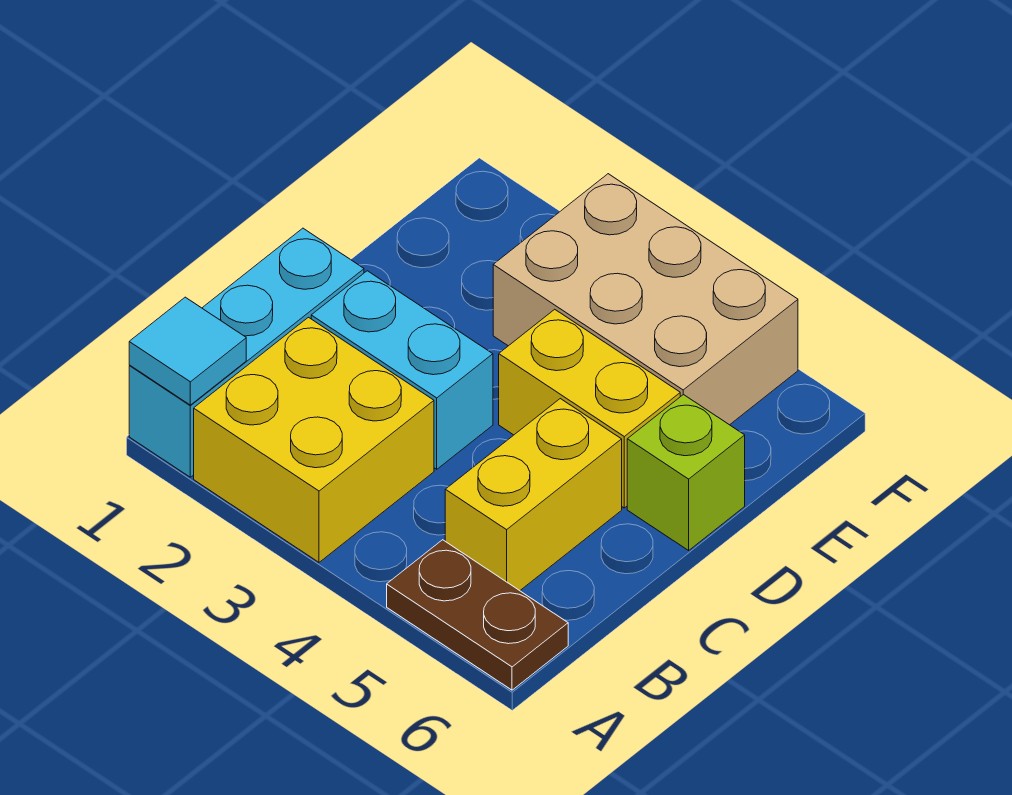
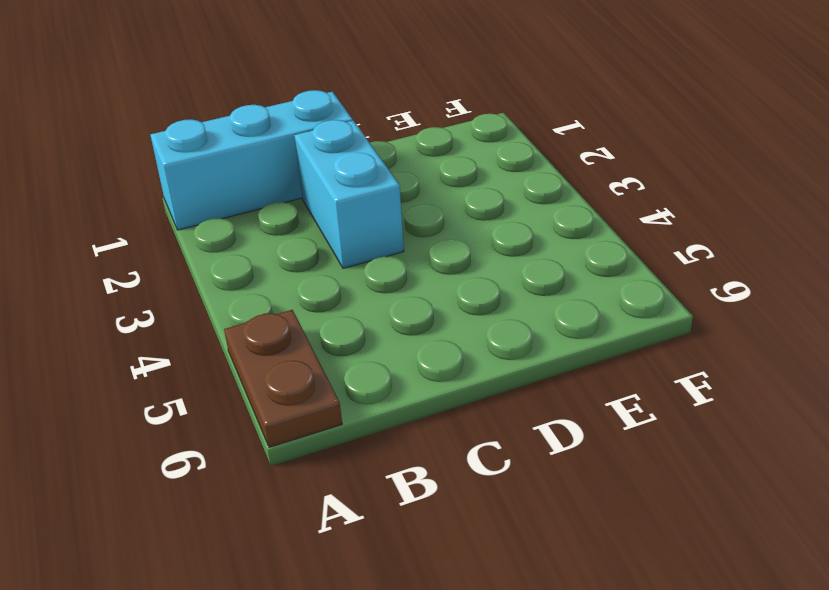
none -> yellow brick A2:B3 level 1
none -> yellow brick B5:C5 level 1

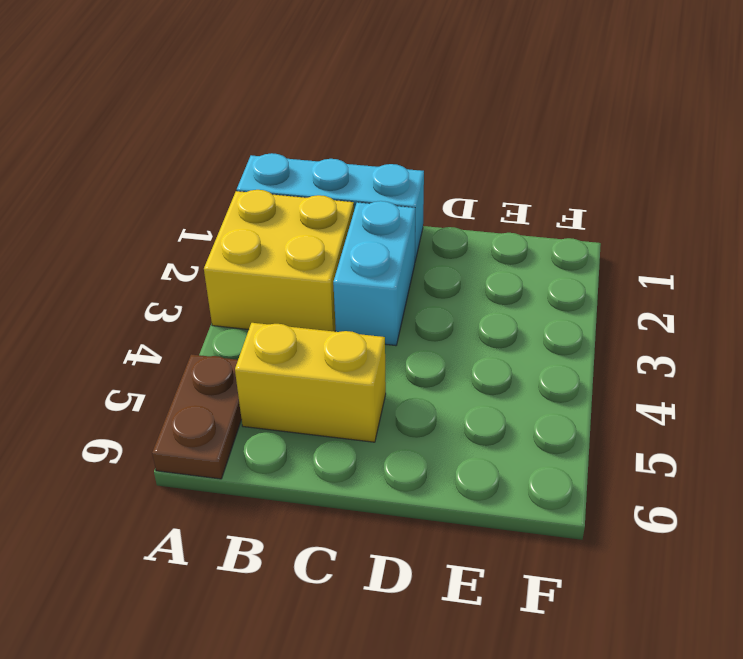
none -> yellow brick D4:D5 level 1
none -> lime brick D6 level 1

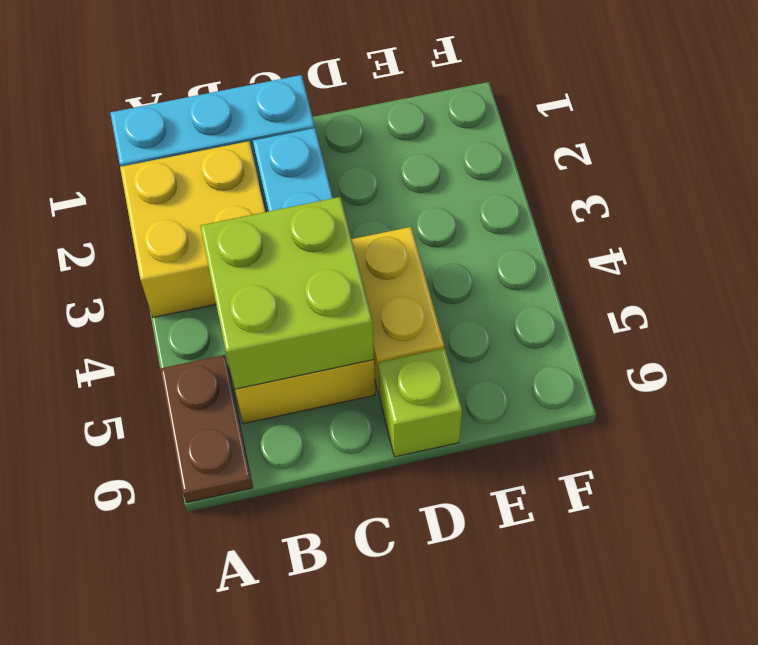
lime brick B4:C5 level 2 -> none
none -> tan brick E3:F5 level 1
none -> cyan tile A1 level 2

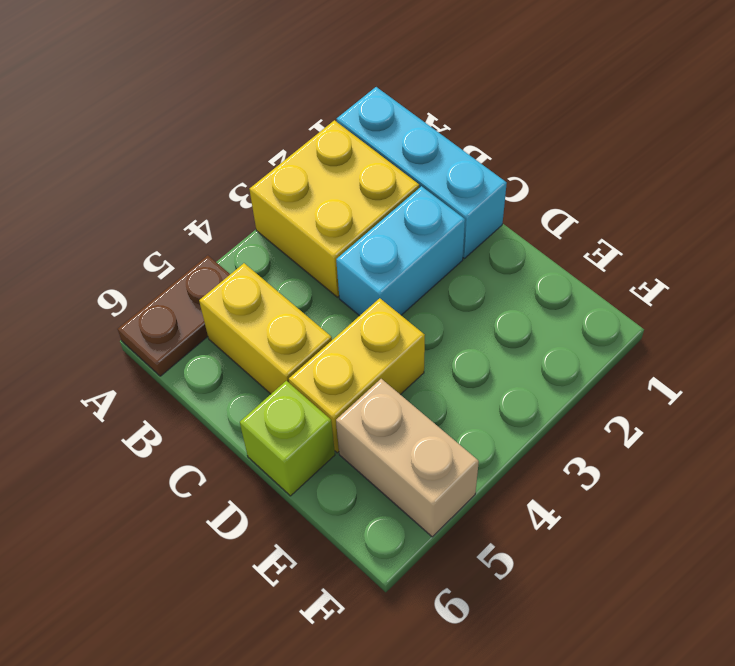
tan brick E5:F5 level 1 -> tan brick E3:F5 level 1
none -> cyan tile A1 level 2

